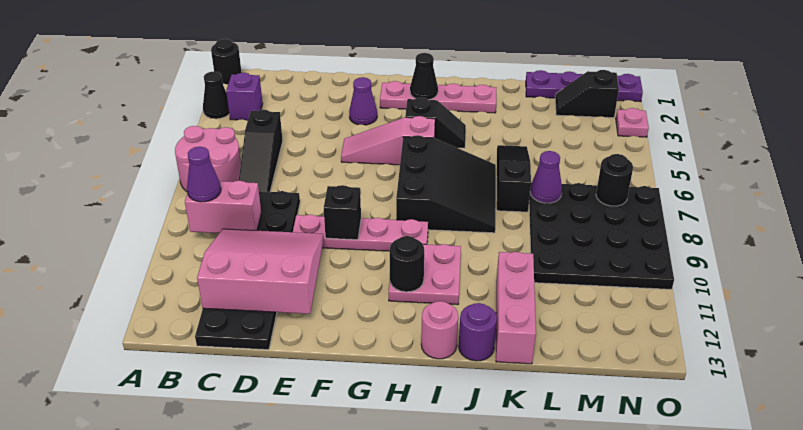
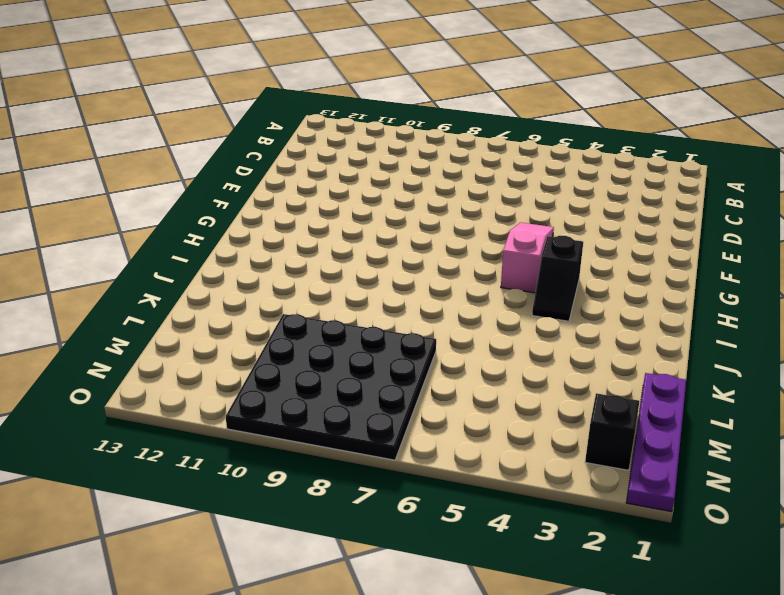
none -> black round brick A1 level 1
none -> black cone A3 level 1
none -> pink round brick A6:B7 level 1

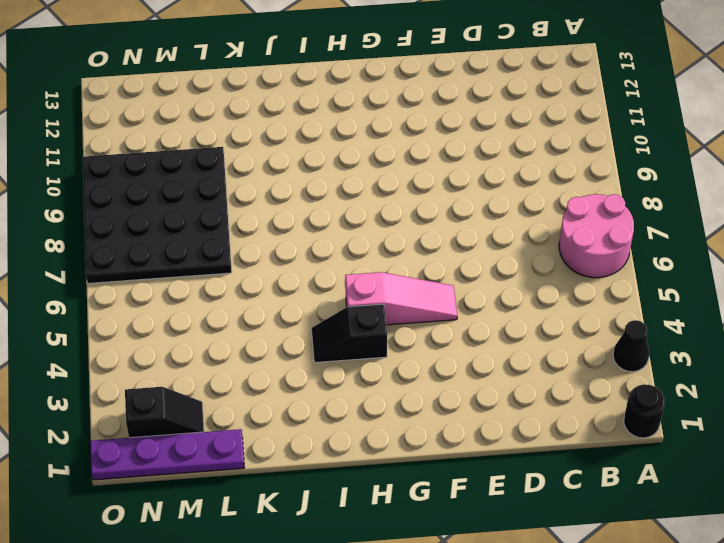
none -> purple brick B3 level 1
none -> black slope C5:C7 level 1 top 5
none -> black plate C8:D13 level 1

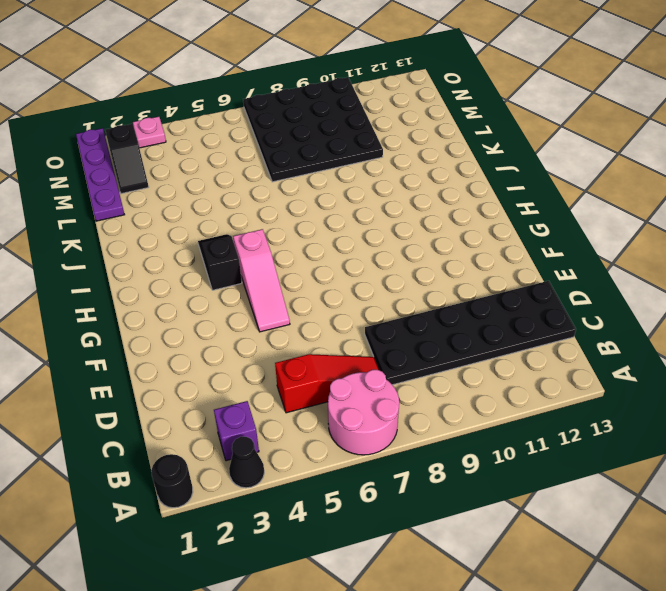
red slope C5:C7 level 1 top 5 -> black slope C5:C7 level 1 top 5
none -> pink plate E9:H9 level 1
none -> purple cone F3 level 1
none -> pink plate G2:J2 level 1

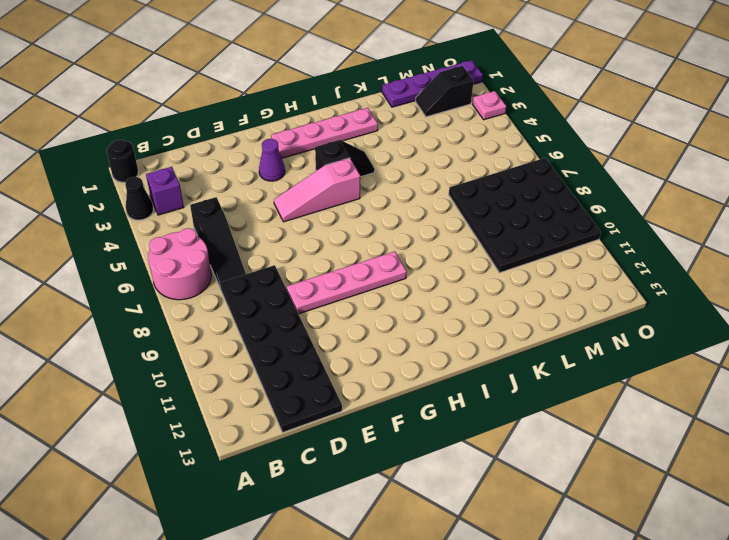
none -> black slope H6:J8 level 1 top H
none -> pink plate H10:I11 level 1
none -> pink round brick I13 level 1

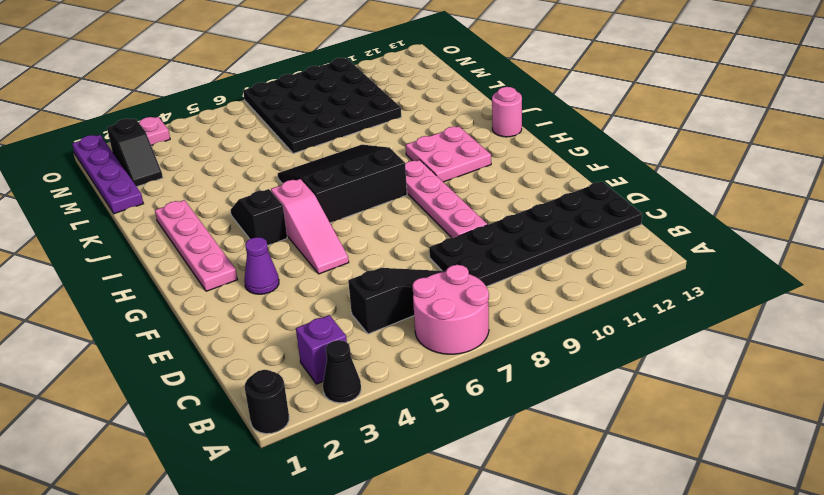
none -> purple round brick J13 level 1
none -> black slope K5:K7 level 1 top 7
none -> pink brick K11:K13 level 1

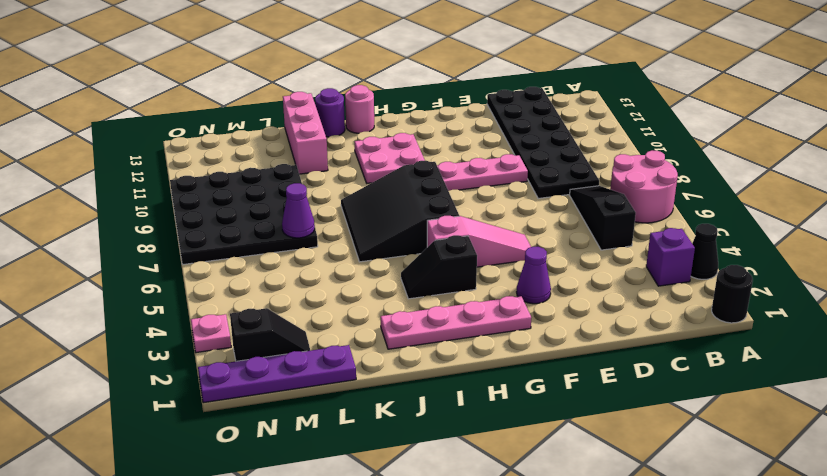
none -> black slope K5:K7 level 1 top 7
none -> pink brick B9:C9 level 2
none -> pink slope C10:E12 level 2 top 12

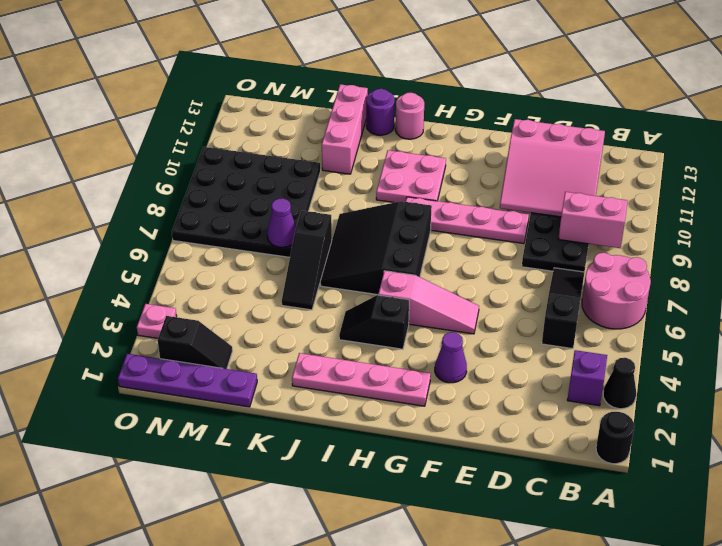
none -> black brick F9 level 2
none -> black cone H2 level 2
none -> black round brick H11 level 2

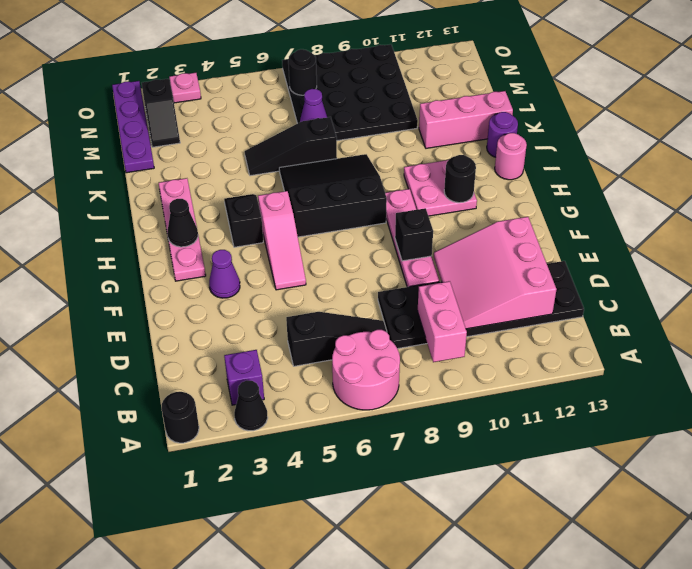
none -> purple cone B9 level 3

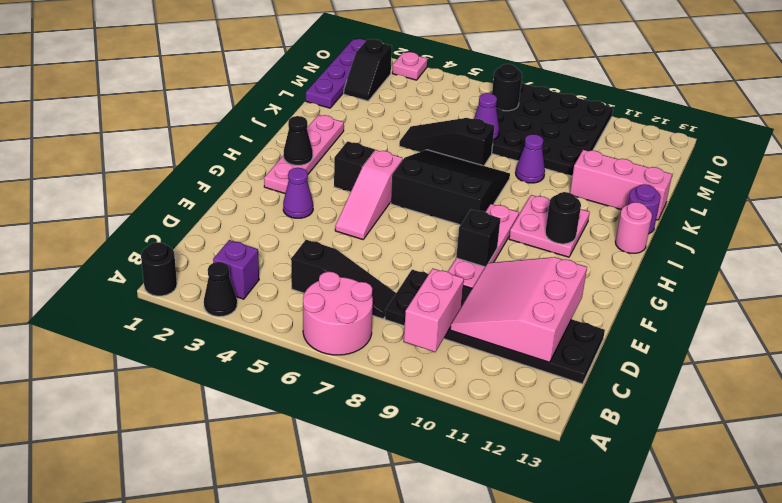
purple cone K9 level 1 -> purple cone B9 level 3

